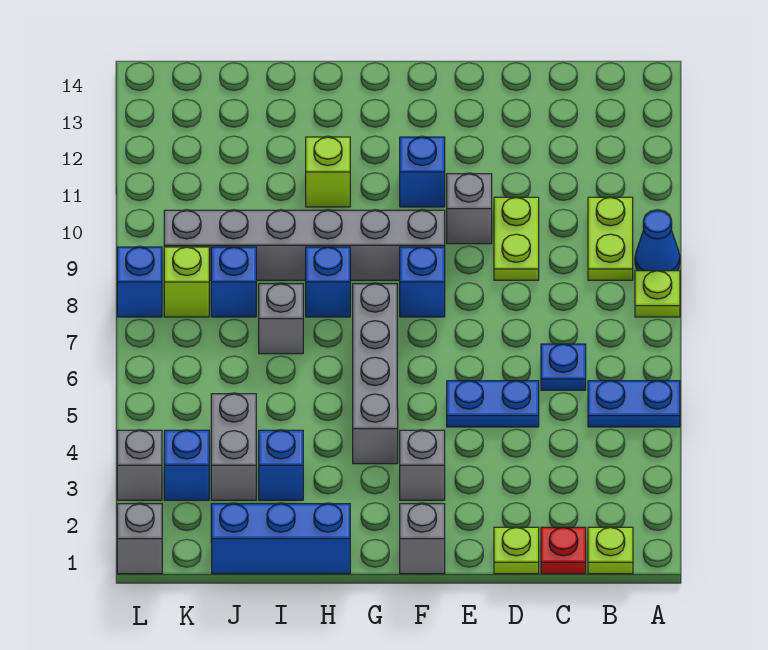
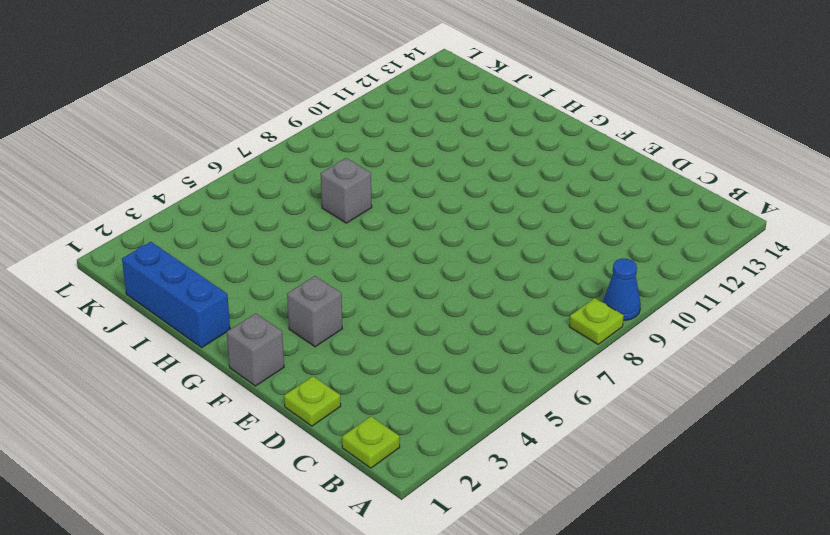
none -> blue plate A5:B5 level 1
none -> lime plate B9:B10 level 1
none -> red plate C1 level 1

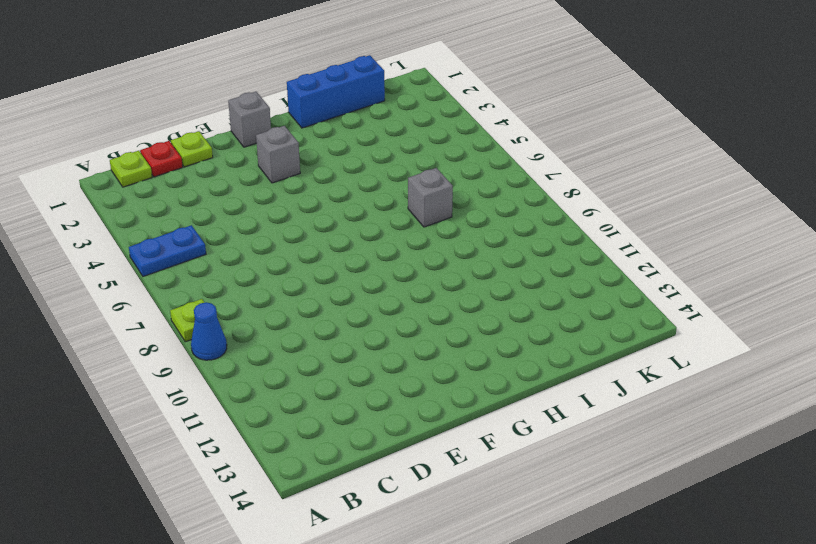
none -> lime plate B9:B10 level 1
none -> blue plate C6 level 1
none -> blue plate D5:E5 level 1

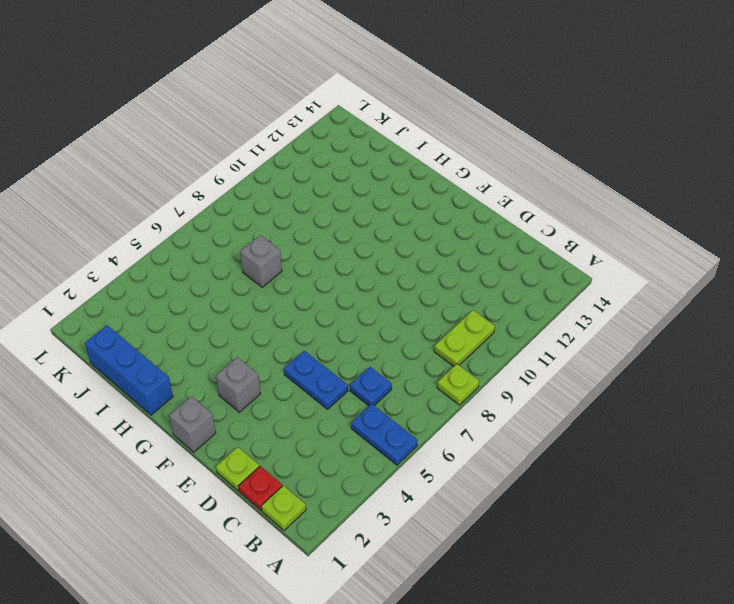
none -> blue cone A9 level 1
none -> lime plate D9:D10 level 1
none -> grey brick E10 level 1

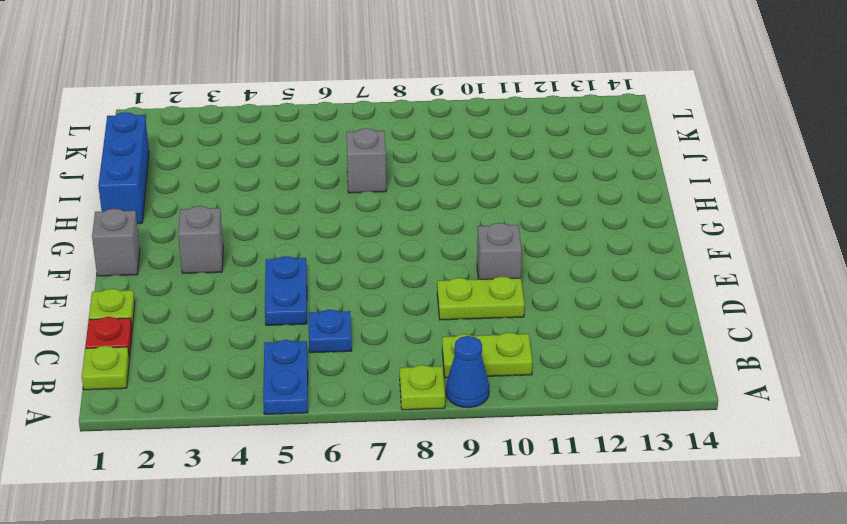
none -> blue brick F8 level 1
none -> grey brick F9:K9 level 1
none -> blue brick F11 level 1

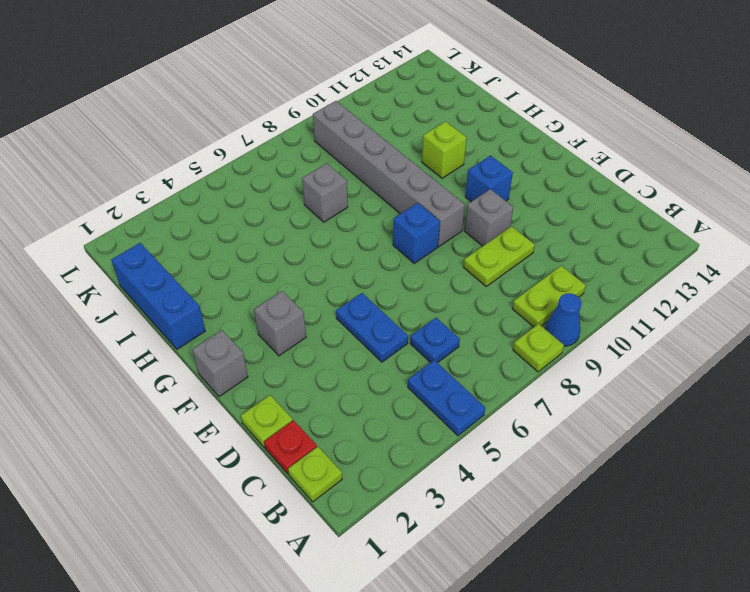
none -> grey brick G4:G7 level 1
none -> blue brick H8 level 1
none -> blue brick I3 level 1

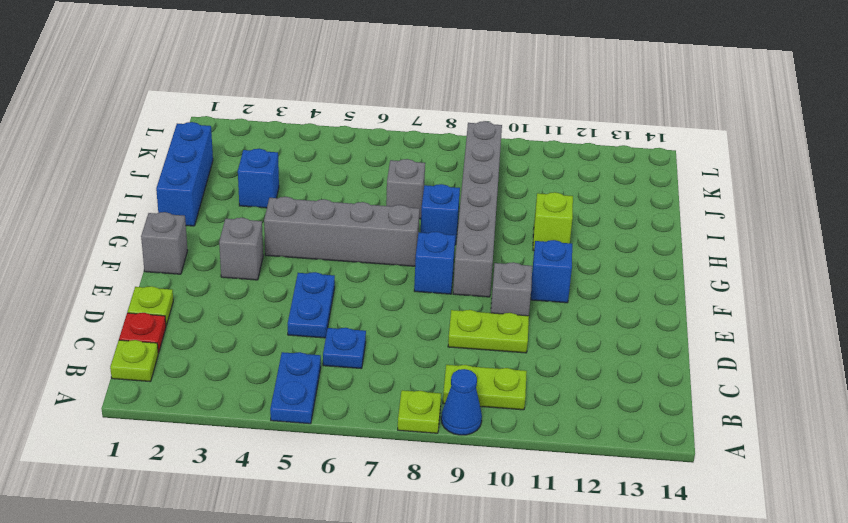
none -> grey brick J3:J4 level 1
none -> blue brick J8 level 1
none -> blue brick K3 level 1

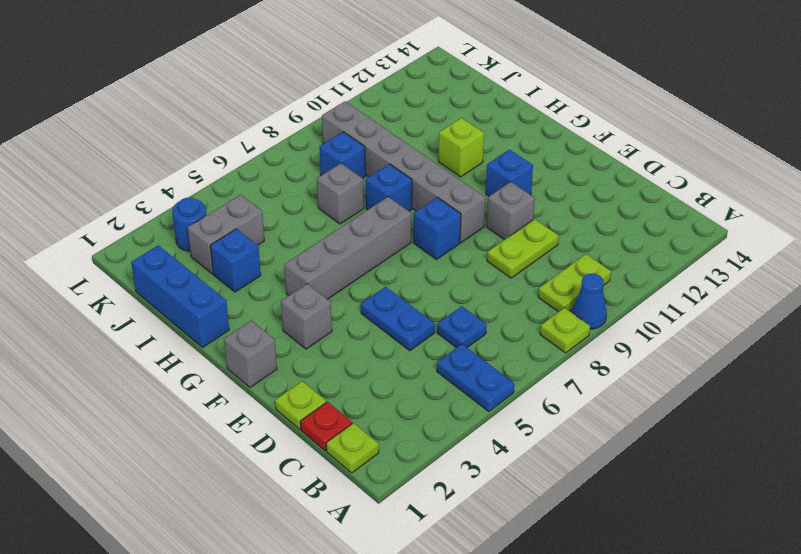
blue round brick K3 level 1 -> blue brick K3 level 1
none -> lime brick K8 level 1
none -> grey brick L1 level 1
none -> grey brick L3 level 1

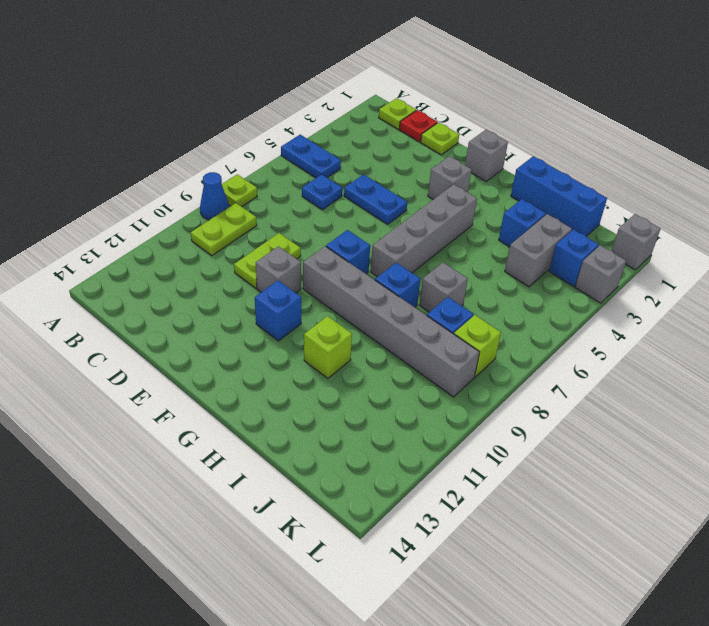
none -> blue brick L8 level 1

